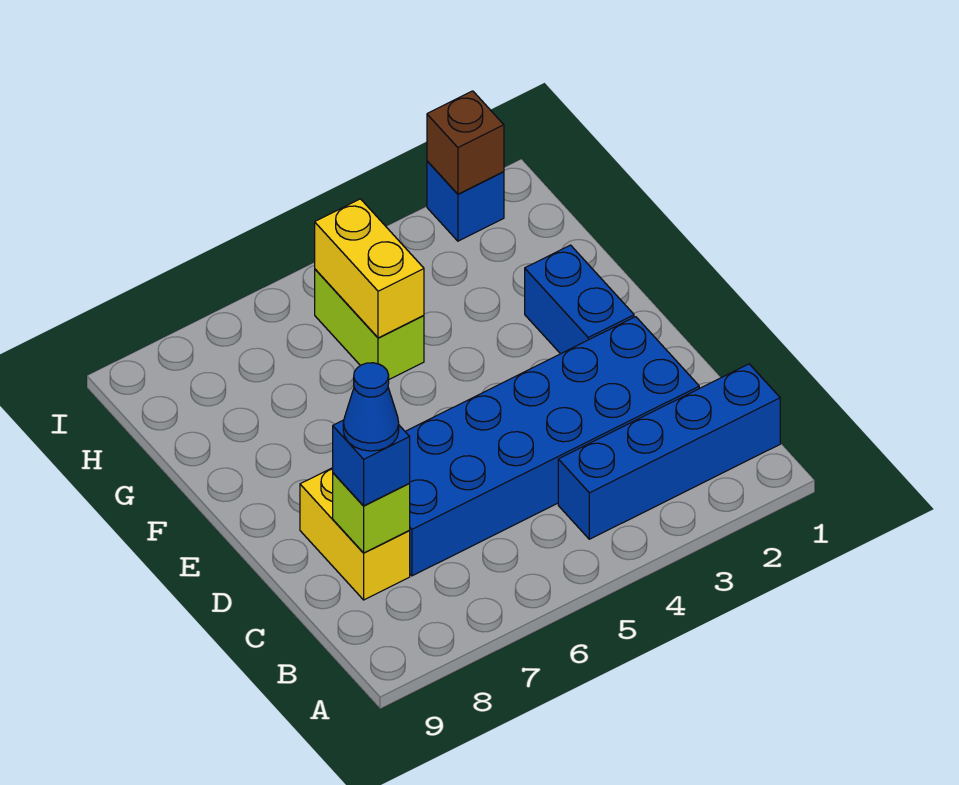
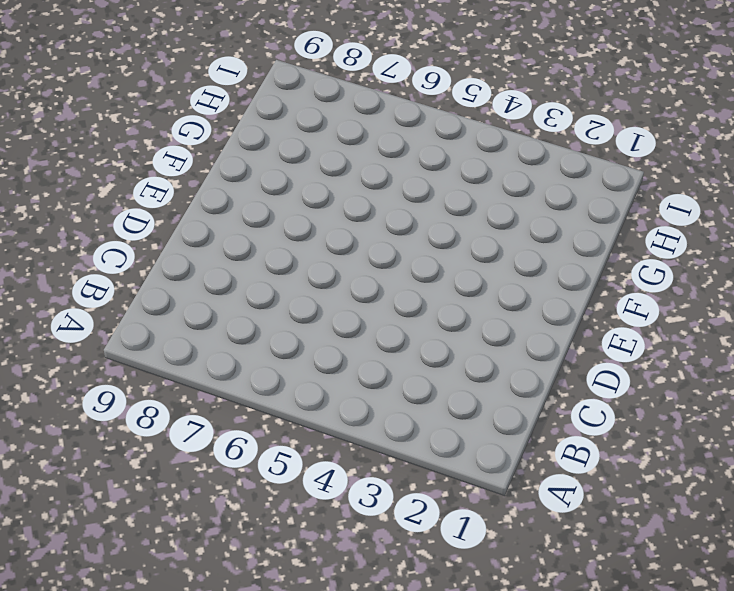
none -> blue brick B1:B4 level 1
none -> blue brick C2:D7 level 1

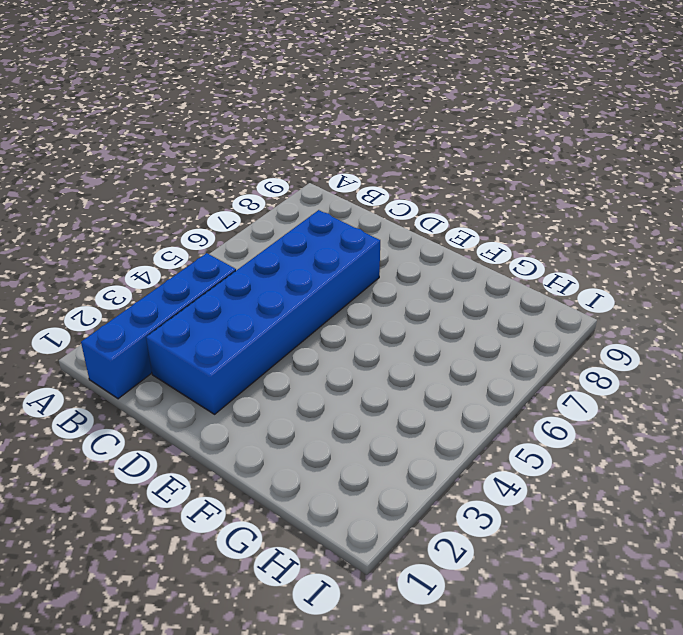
none -> yellow brick C8:D8 level 1
none -> blue brick E2:F2 level 1

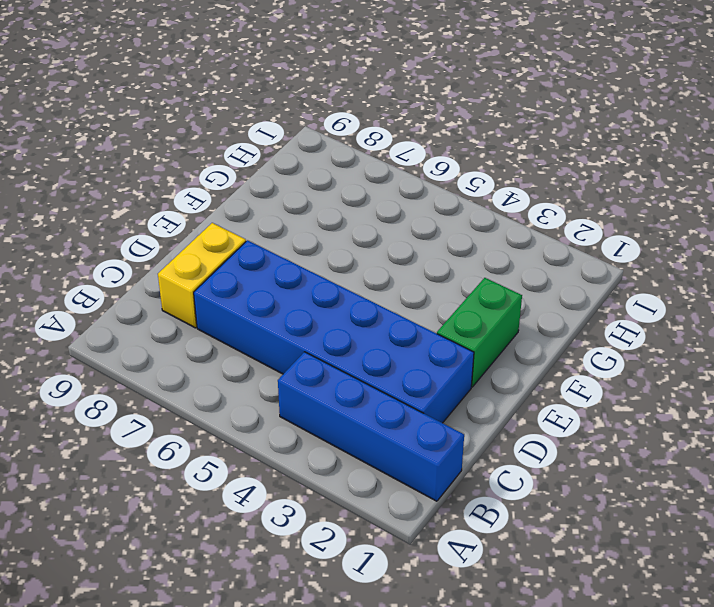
green brick E2:F2 level 1 -> blue brick E2:F2 level 1
none -> lime brick G5:H5 level 1
none -> blue brick I2 level 1

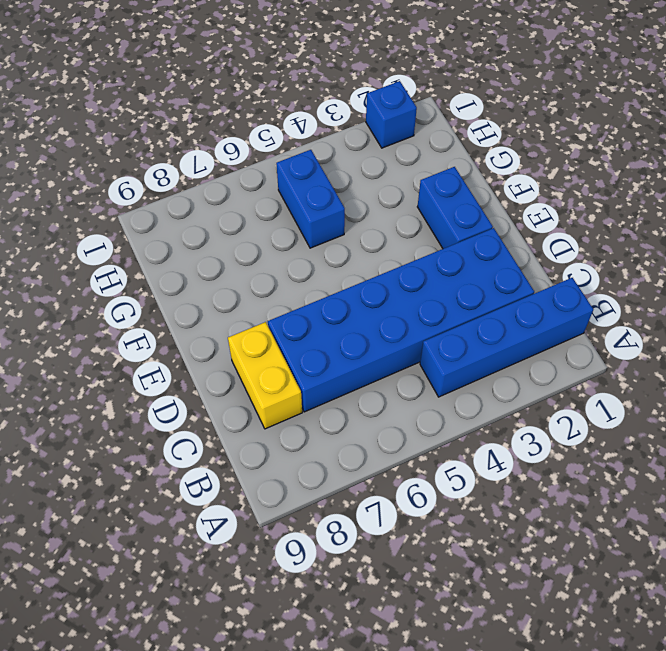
blue brick G5:H5 level 1 -> lime brick G5:H5 level 1
none -> lime brick C8 level 2
none -> yellow brick G5:H5 level 2

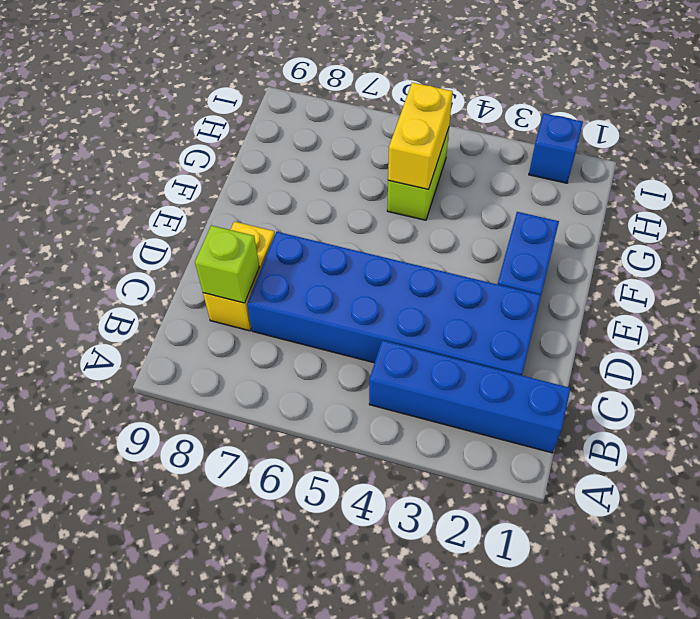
none -> brown brick I2 level 2
none -> blue brick C8 level 3

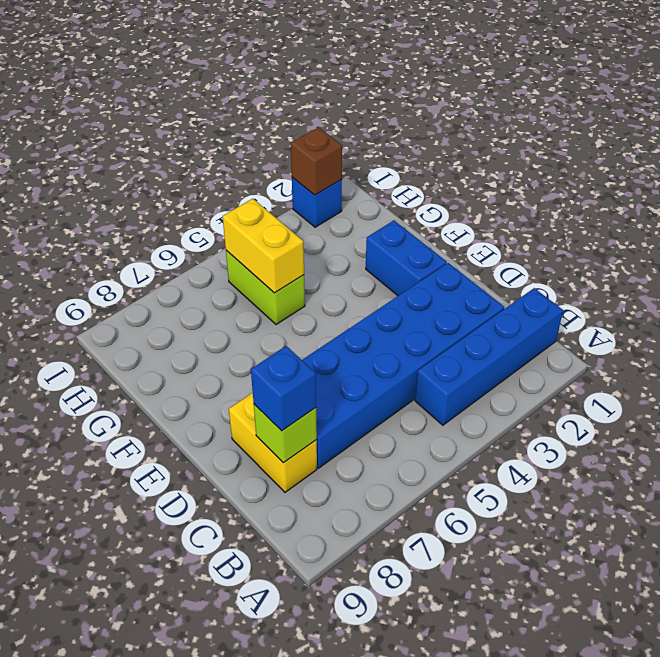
none -> blue cone C8 level 4

